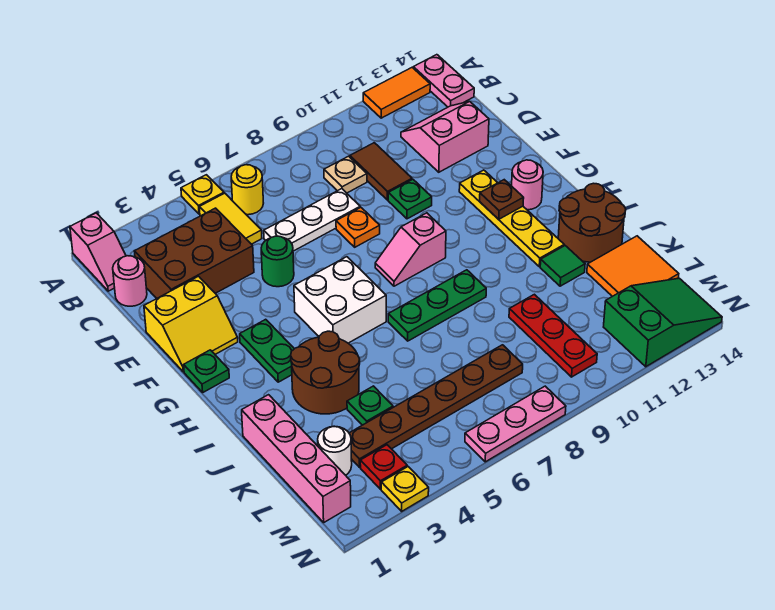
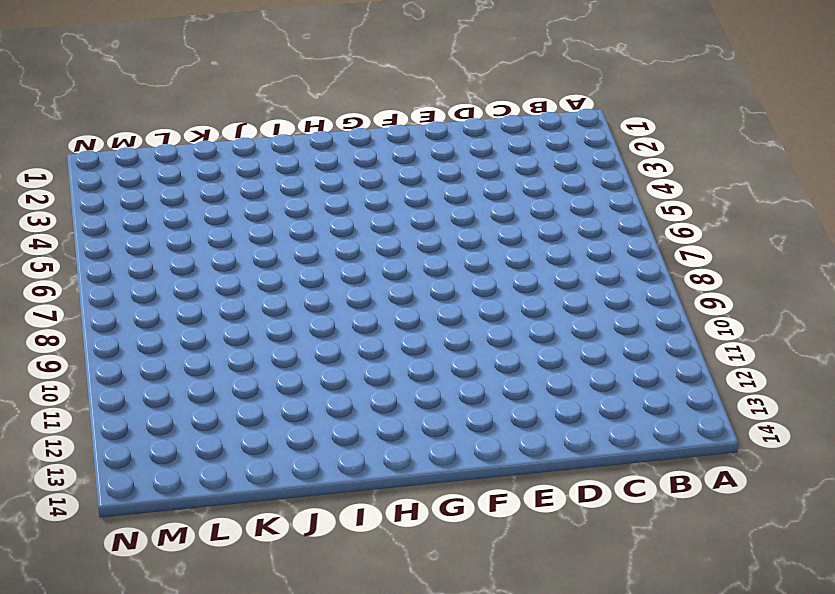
none -> pink slope A1:B1 level 1 top A
none -> yellow plate A5 level 1
none -> orange tile A12:A13 level 1
none -> pink plate A14:B14 level 1

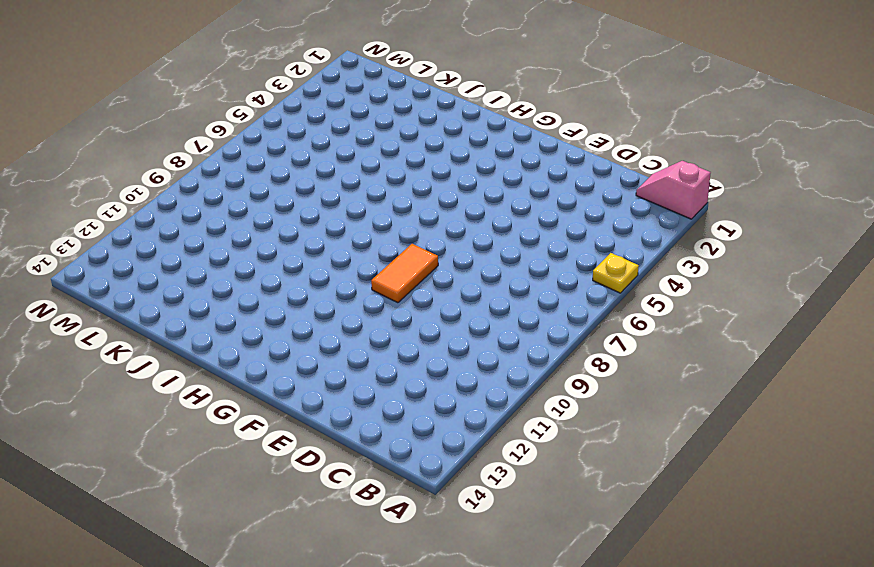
orange tile F8:F9 level 1 -> orange tile A12:A13 level 1
none -> pink plate A14:B14 level 1
none -> yellow tile B5:C5 level 1
none -> yellow round brick B6 level 1
none -> pink round brick C1 level 1

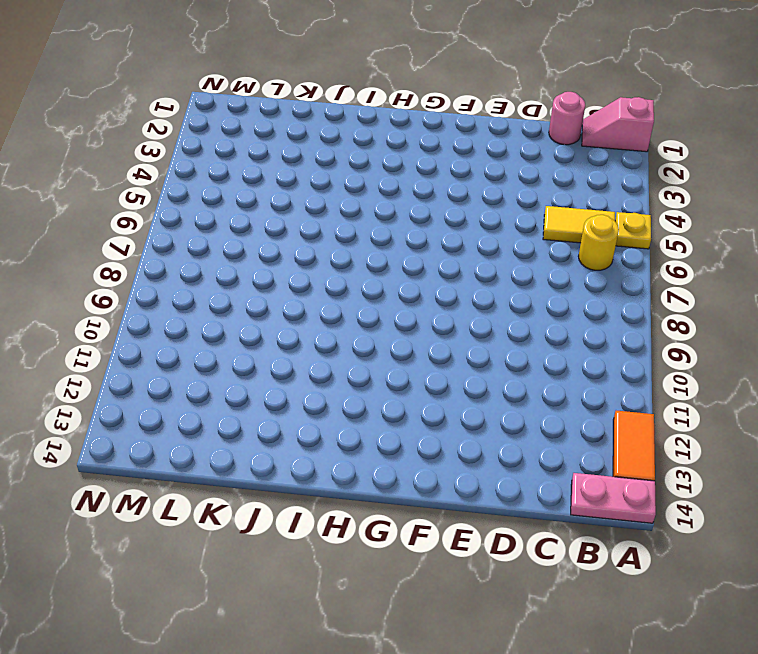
none -> brown brick C2:D4 level 1
none -> tan plate C9 level 1
none -> brown tile C10:D10 level 1
none -> pink slope C12:D13 level 1 top D

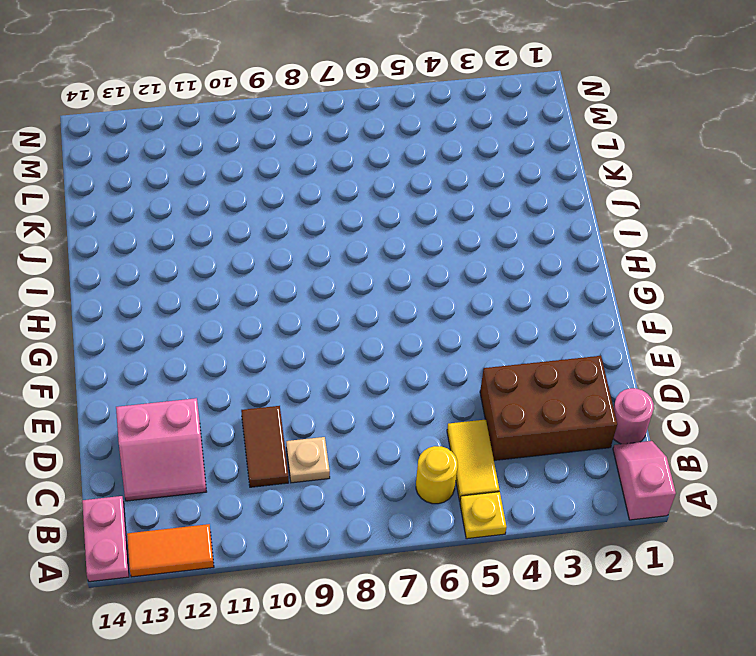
none -> white plate D6:D8 level 1
none -> yellow slope E1:F2 level 1 top E
none -> green round brick E5 level 1
none -> orange plate E8 level 1

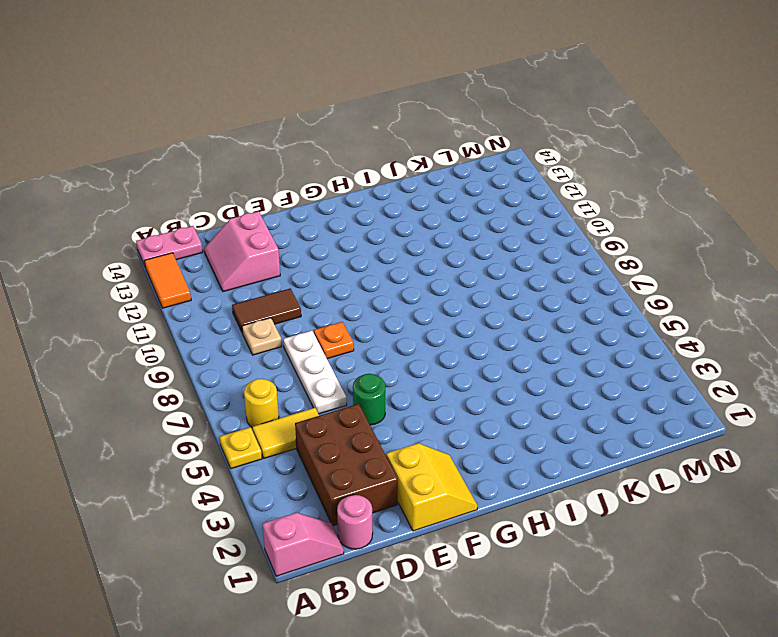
none -> green plate E10 level 1
none -> yellow plate F12:I12 level 1
none -> green plate G1 level 1
none -> green plate G3:H3 level 1

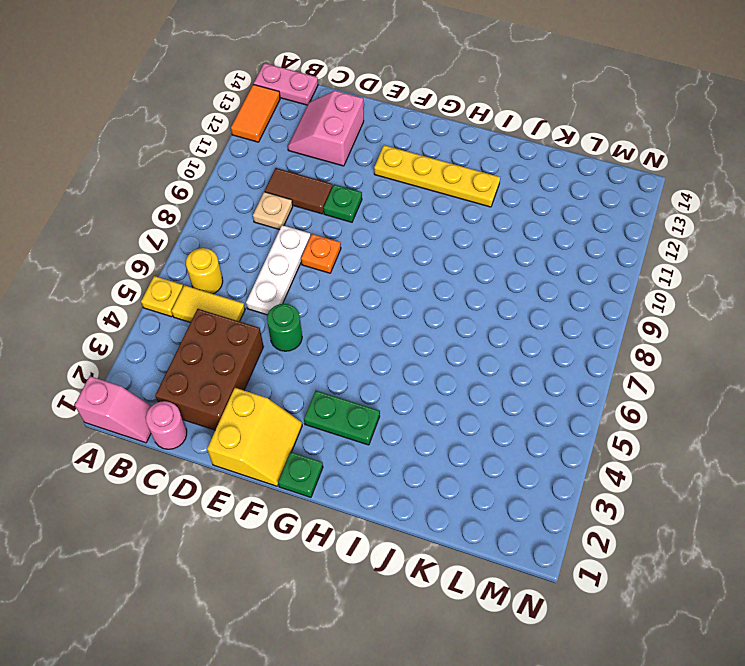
none -> white brick G5:H6 level 1
none -> pink slope G8:G9 level 1 top 9
none -> pink round brick G13 level 1
none -> brown round brick I3:J4 level 1

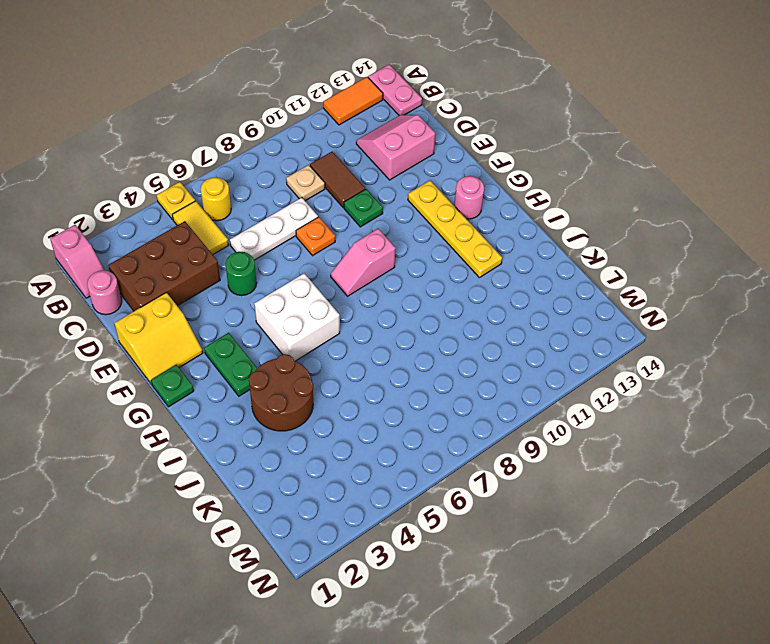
none -> green plate I7:I9 level 1
none -> brown round brick I13:J14 level 1
none -> pink brick J1:M1 level 1
none -> green tile J12 level 1

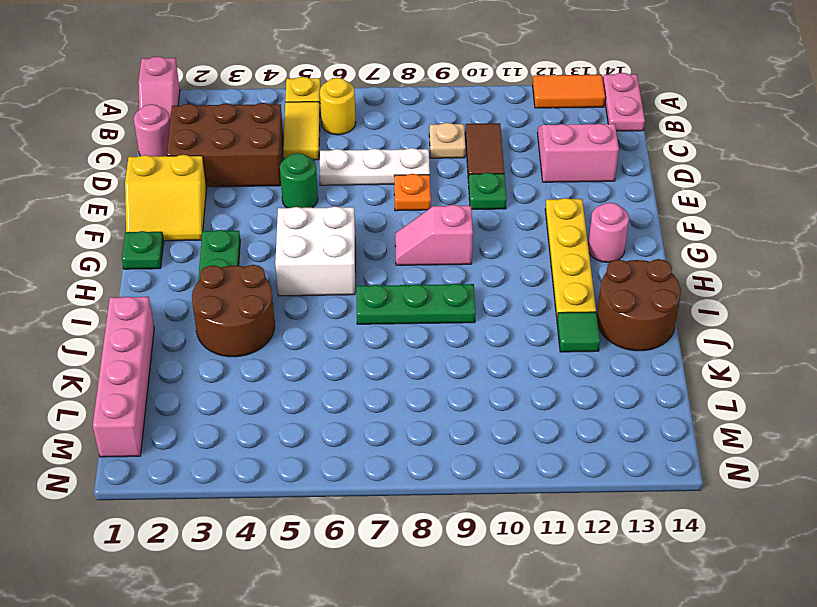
none -> green plate K4 level 1
none -> red plate K10:M10 level 1
none -> orange tile K13:L14 level 1
none -> white round brick L2 level 1

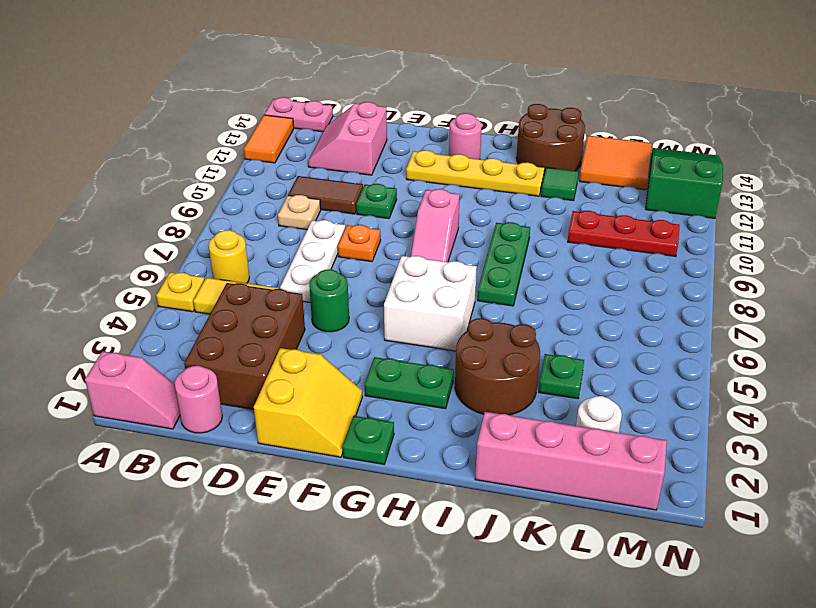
none -> brown plate L3:L8 level 1
none -> red plate M3 level 1
none -> yellow plate N3 level 1
none -> pink plate N6:N8 level 1

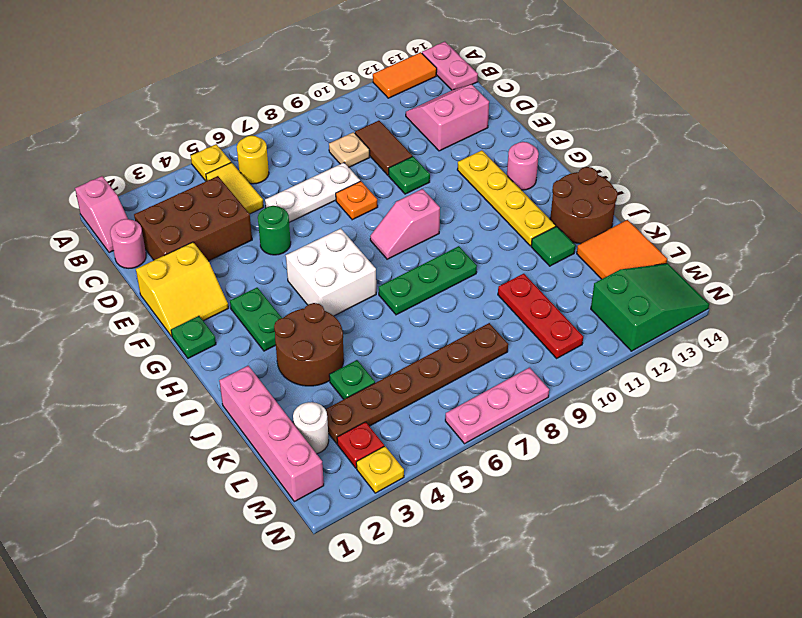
none -> brown plate G12 level 2

